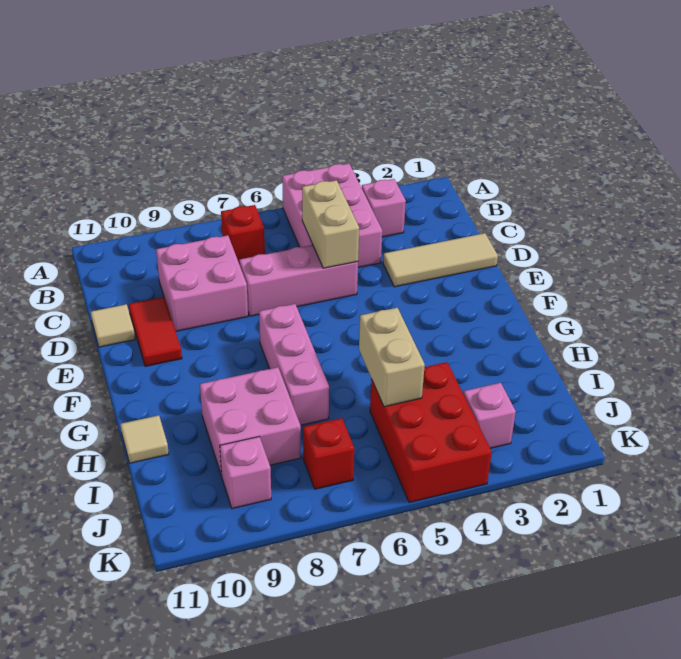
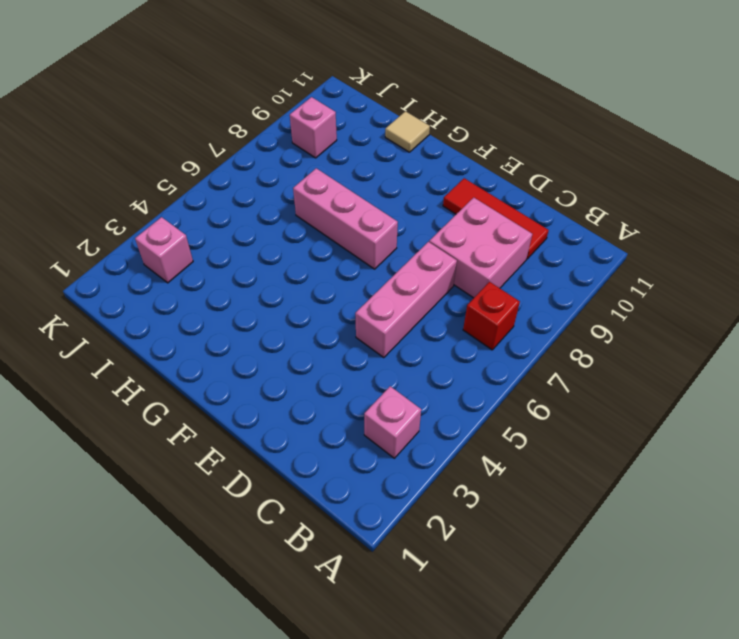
red tile C10:E10 level 1 -> red tile D10:E10 level 1
none -> pink brick A4:C5 level 1
none -> tan tile D1:D3 level 1
none -> tan tile D11 level 1

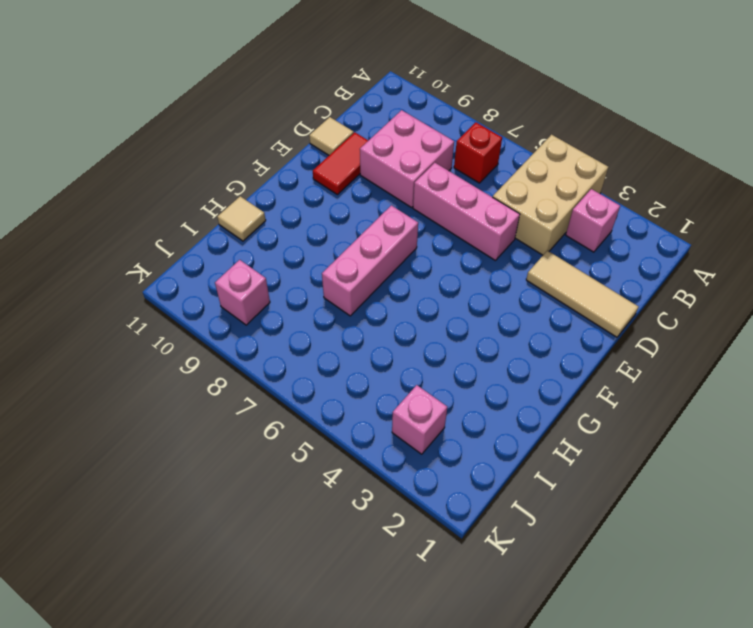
tan brick A4:C5 level 1 -> pink brick A4:C5 level 1
none -> pink brick H8:I9 level 1
none -> red brick I4:K5 level 1
none -> red brick J7 level 1

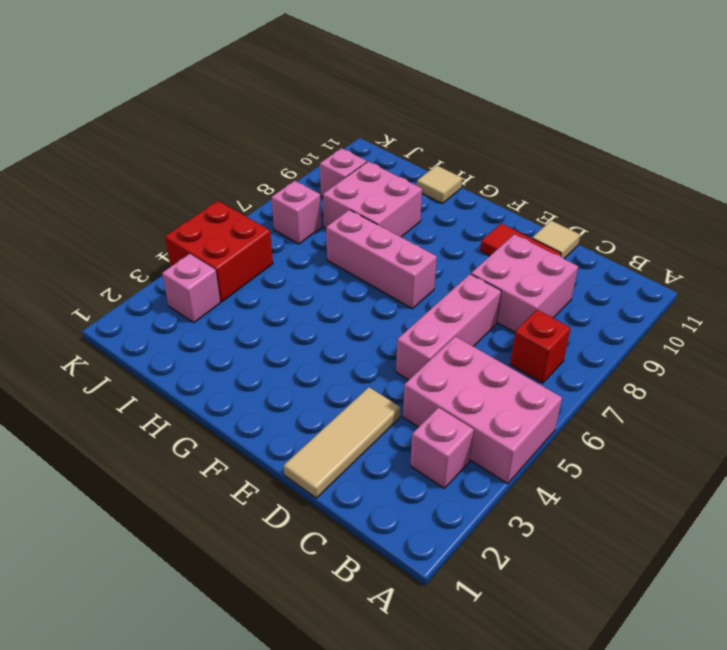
red brick J4:K5 level 1 -> red brick I4:K5 level 1
pink brick J7 level 1 -> red brick J7 level 1
none -> tan brick C5:D5 level 2
none -> tan brick H5:I5 level 2

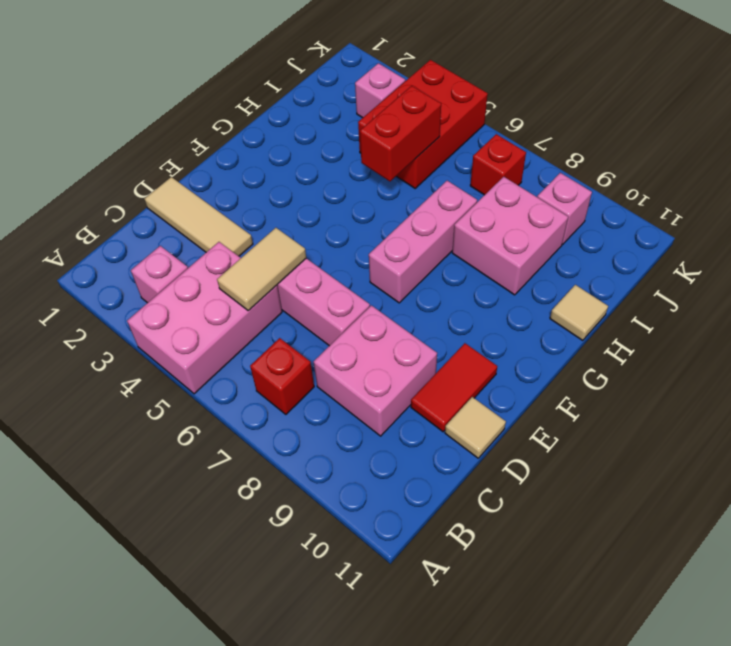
tan tile C5:D5 level 2 -> tan brick C5:D5 level 2
red brick H5:I5 level 2 -> tan brick H5:I5 level 2

